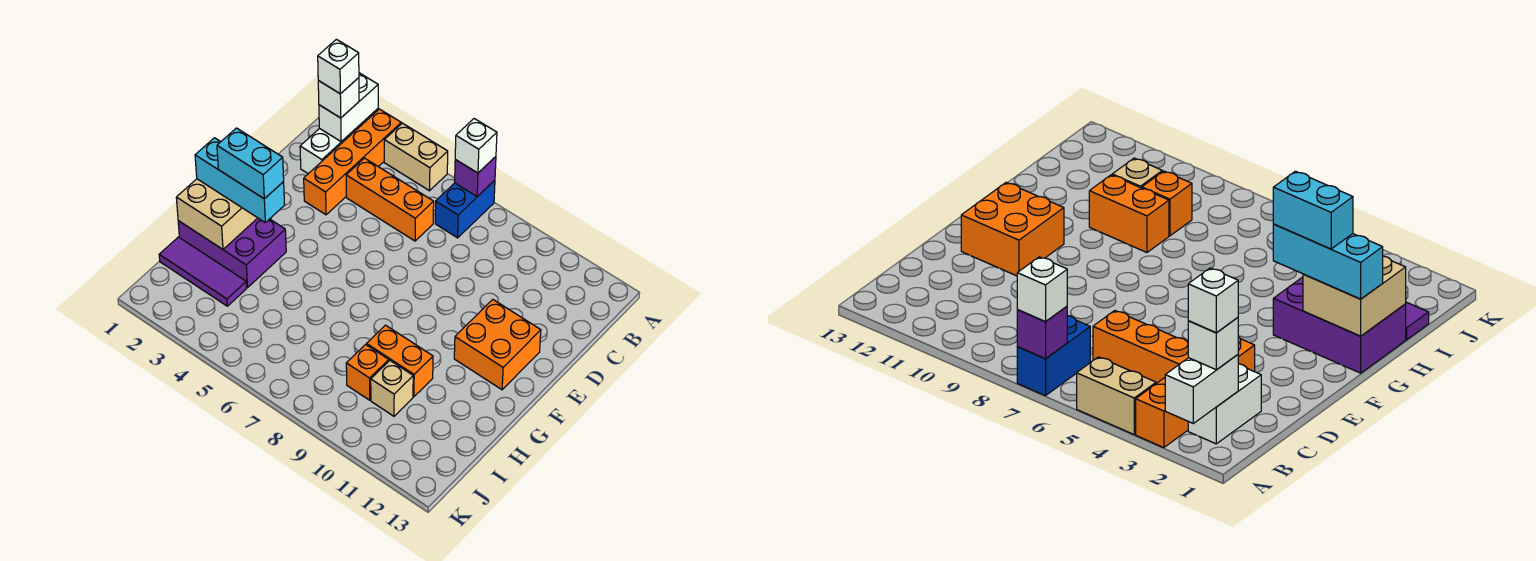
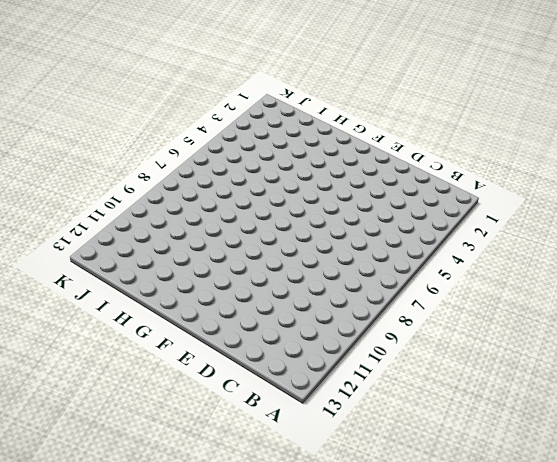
none -> orange brick A3:D3 level 1
none -> tan brick A4:A5 level 1
none -> blue brick A7:B7 level 1

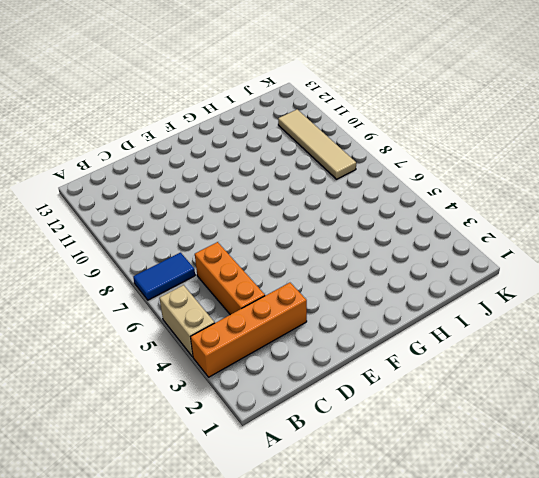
blue tile A7:B7 level 1 -> blue brick A7:B7 level 1
tan tile J8:J11 level 1 -> none
none -> white brick B2:C2 level 1
none -> orange brick E11:F12 level 1
none -> purple brick G1:H3 level 1

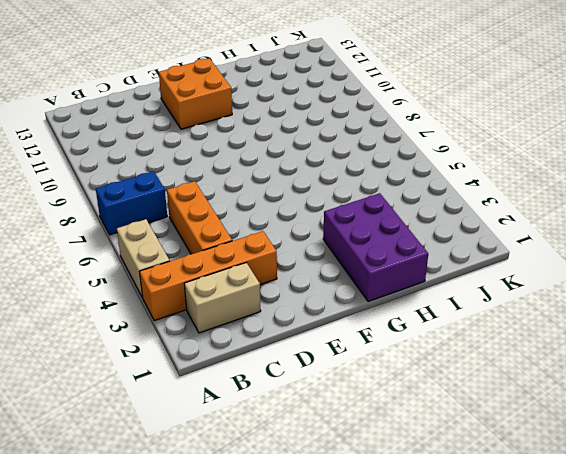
tan brick B2:C2 level 1 -> white brick B2:C2 level 1
none -> orange brick H9:H10 level 1
none -> purple tile I1:I3 level 1
none -> orange brick I9 level 1

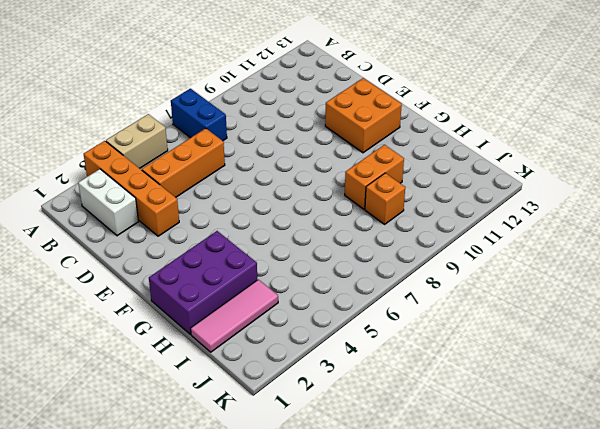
pink tile I1:I3 level 1 -> purple tile I1:I3 level 1
none -> tan brick I10 level 1
none -> white brick A2:B2 level 2
none -> purple brick A7 level 2

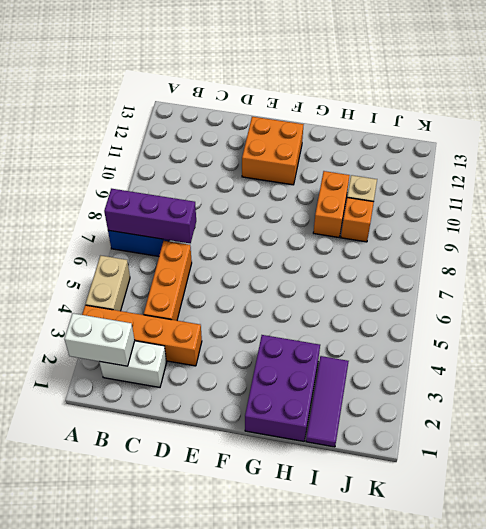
purple brick A7:C7 level 2 -> purple brick A7 level 2
none -> tan brick G1:H2 level 2
none -> white brick A7 level 3
none -> white brick B2 level 3

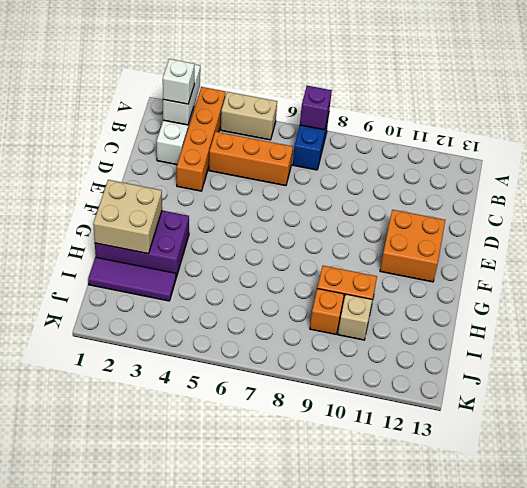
none -> white brick A7 level 3
none -> cyan brick G1:G3 level 3
none -> white brick B2 level 4

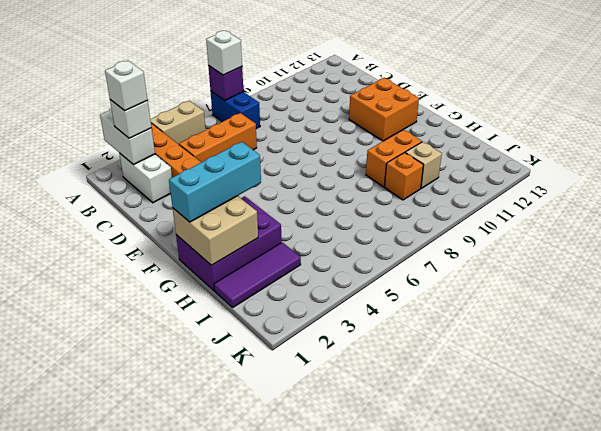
none -> cyan brick G2:G3 level 4

